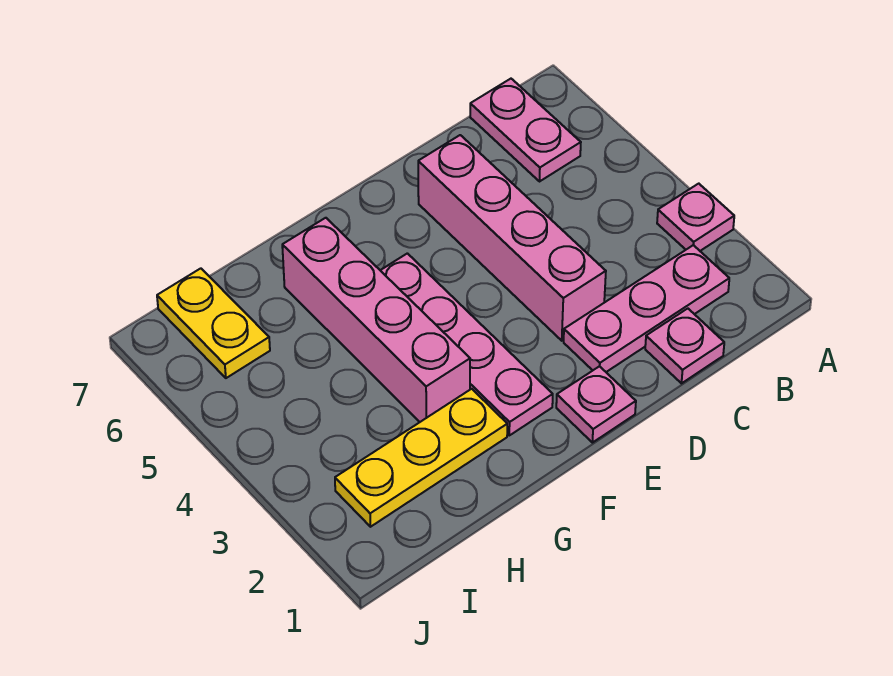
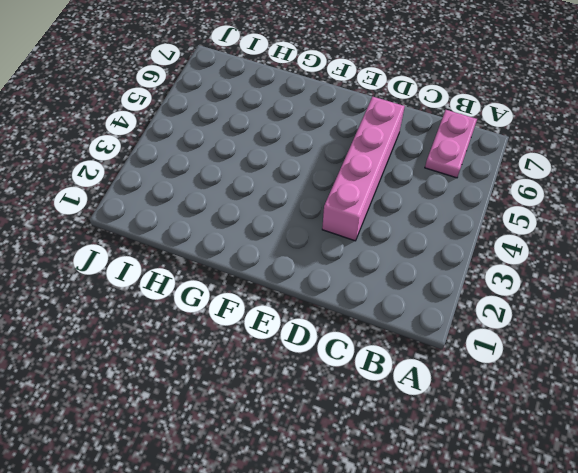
none -> pink plate A3 level 1
none -> pink plate B2:D2 level 1

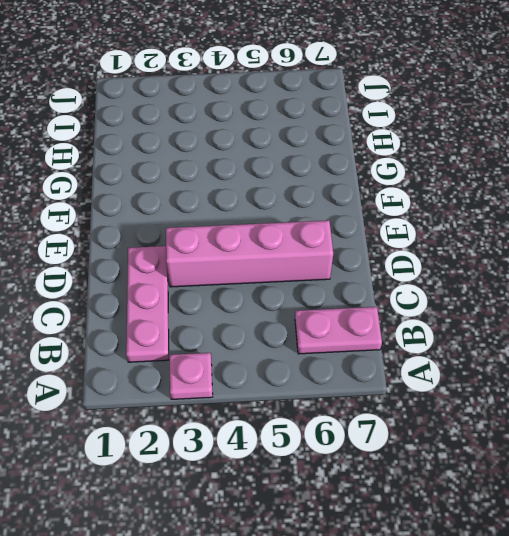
none -> pink plate C1 level 1
none -> pink plate E1 level 1

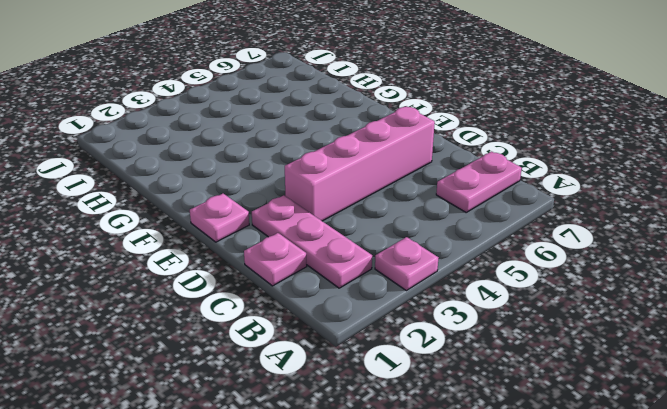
none -> pink plate F2:F5 level 1
none -> yellow plate G2:I2 level 1

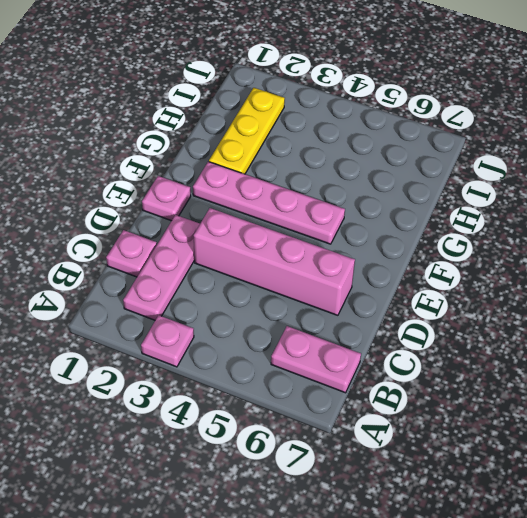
none -> pink brick G3:G6 level 1
none -> yellow plate I6:I7 level 1

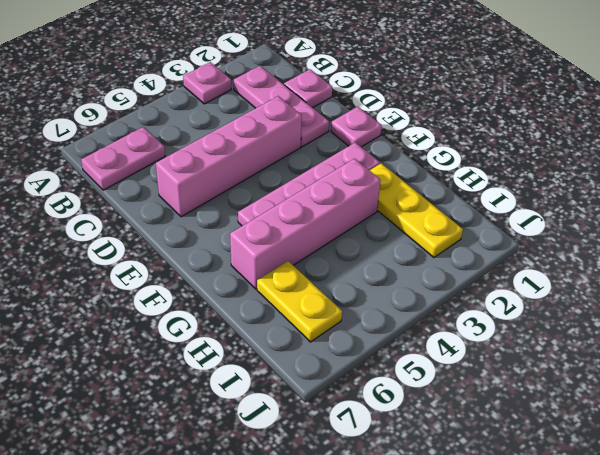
yellow plate H6:I6 level 1 -> yellow plate I6:I7 level 1

